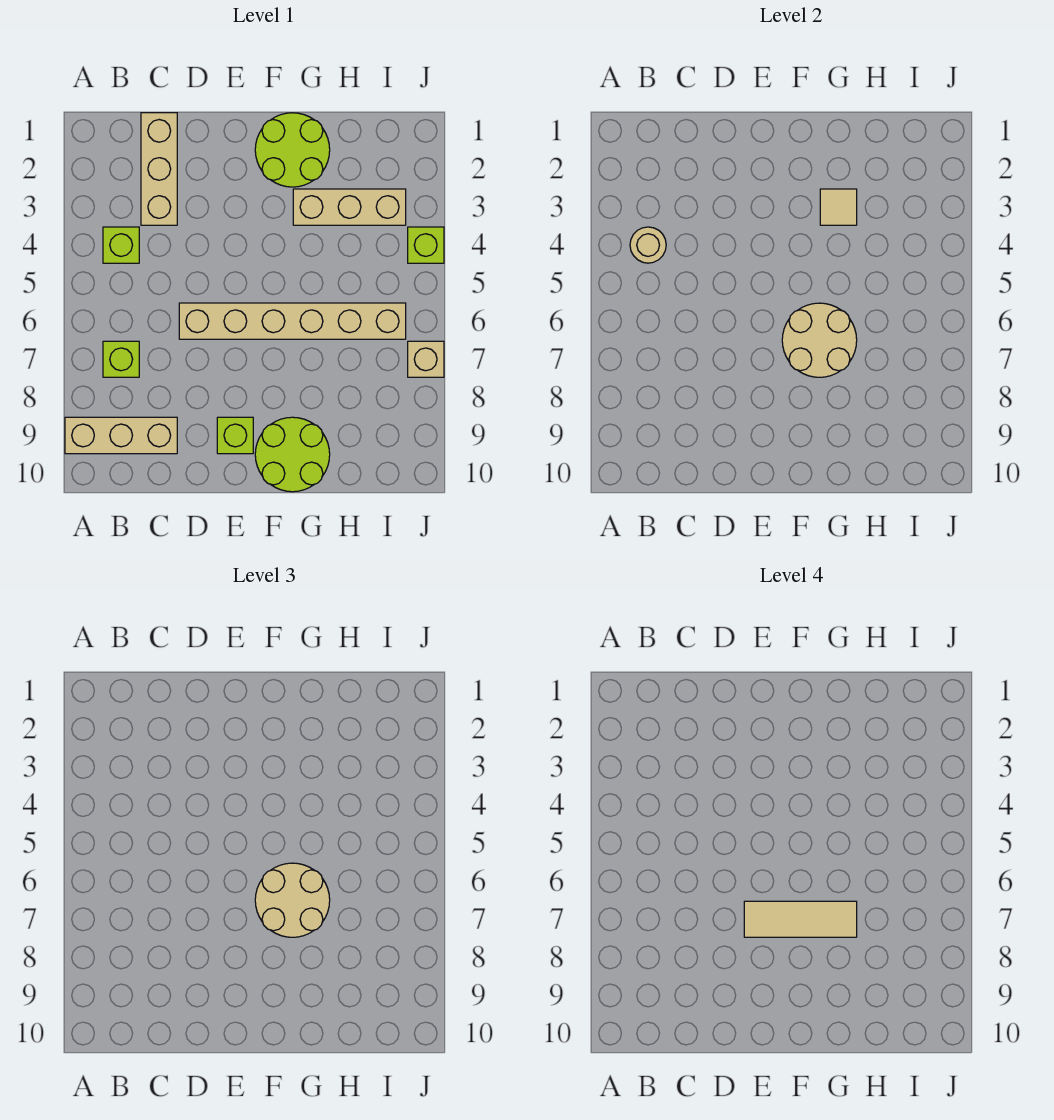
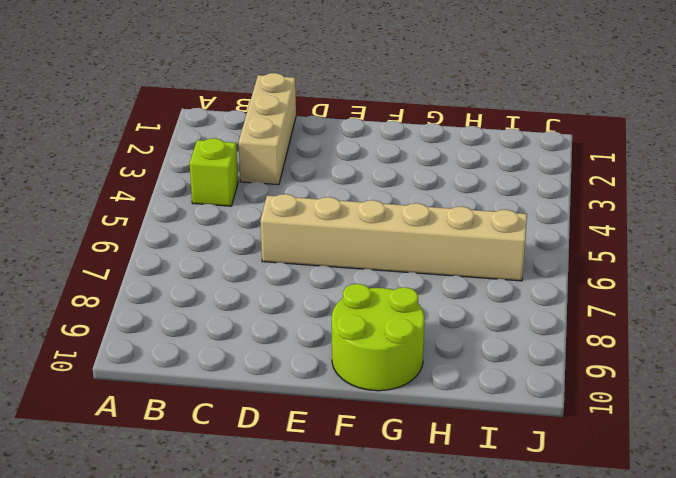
none -> tan brick A9:C9 level 1
none -> lime brick B7 level 1
none -> lime brick E9 level 1

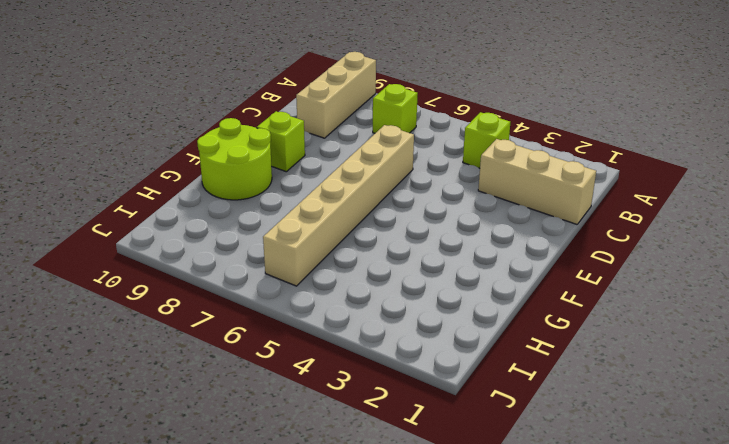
none -> lime round brick F1:G2 level 1
none -> tan brick G3:I3 level 1
none -> lime brick J4 level 1

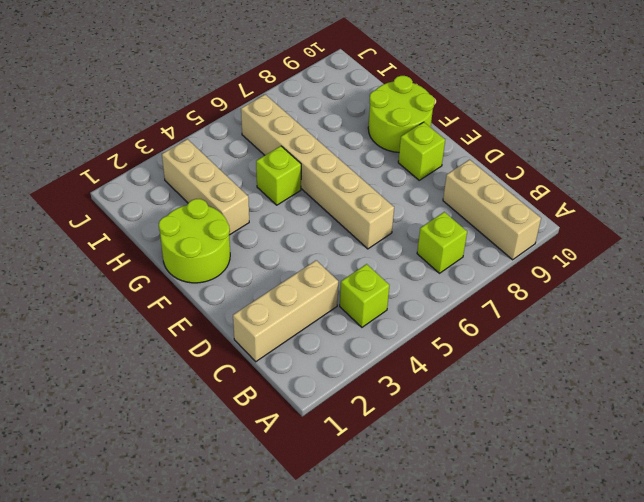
lime brick G5 level 1 -> lime brick J4 level 1
none -> tan brick J7 level 1
none -> tan round brick B4 level 2
none -> tan round brick F6:G7 level 2

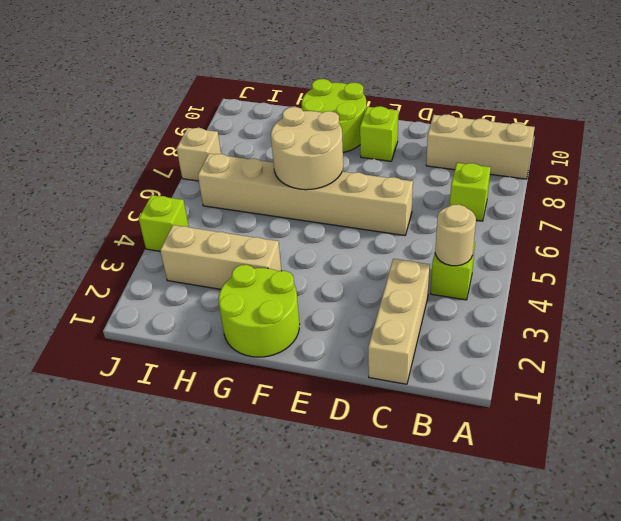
none -> tan tile G3 level 2
none -> tan round brick F6:G7 level 3
none -> tan tile E7:G7 level 4

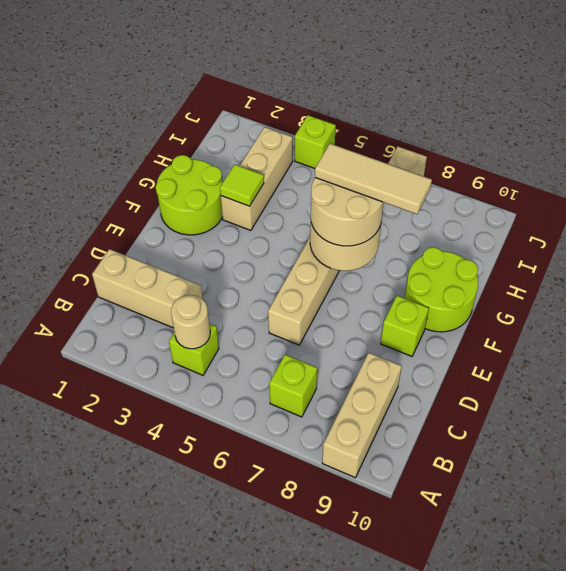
lime tile G3 level 2 -> tan tile G3 level 2
tan tile G6:G8 level 4 -> tan tile E7:G7 level 4

